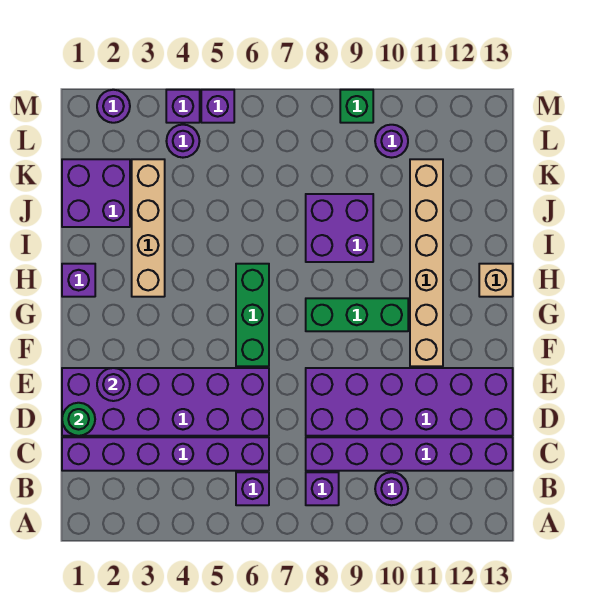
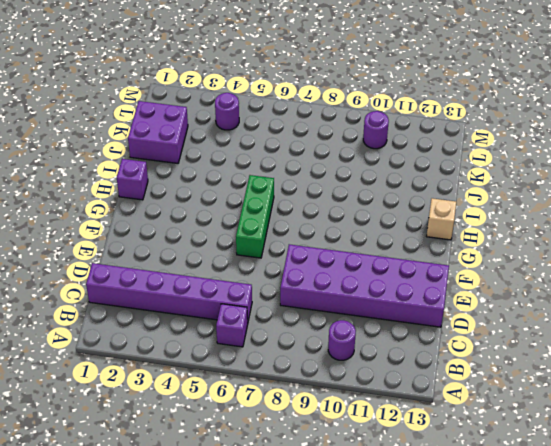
none -> purple brick B8 level 1
none -> purple brick C8:C13 level 1
none -> purple brick D1:E6 level 1

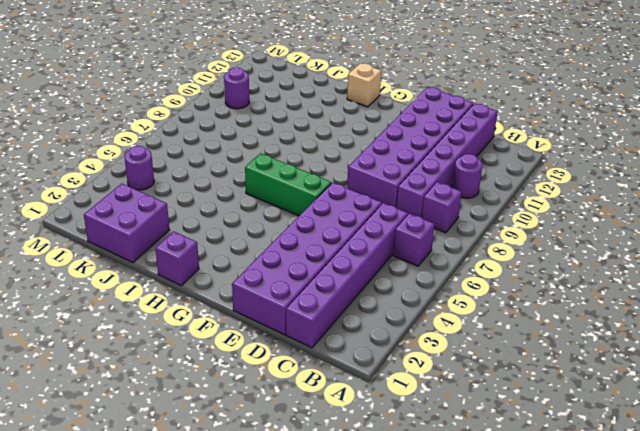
none -> tan brick F11:K11 level 1
none -> green brick G8:G10 level 1
none -> tan brick H3:K3 level 1

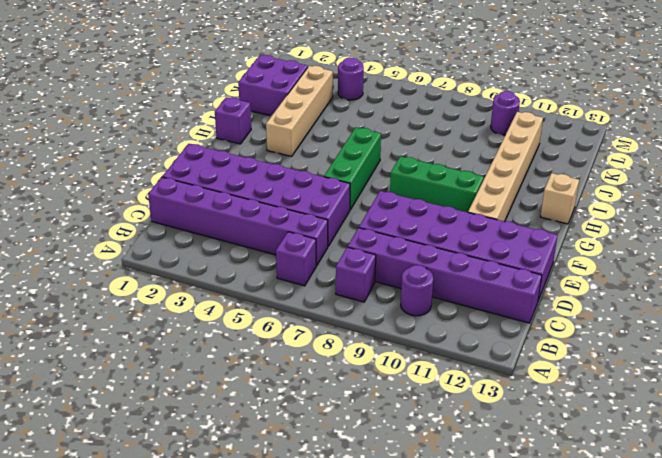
none -> purple brick I8:J9 level 1
none -> purple round brick M2 level 1
none -> purple brick M4 level 1

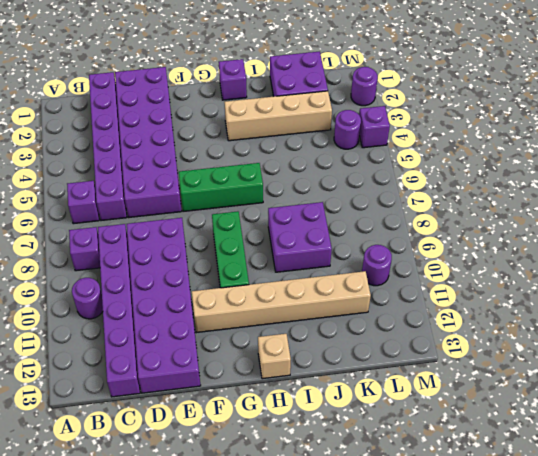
none -> purple brick M5 level 1
none -> green brick M9 level 1
none -> green round brick D1 level 2

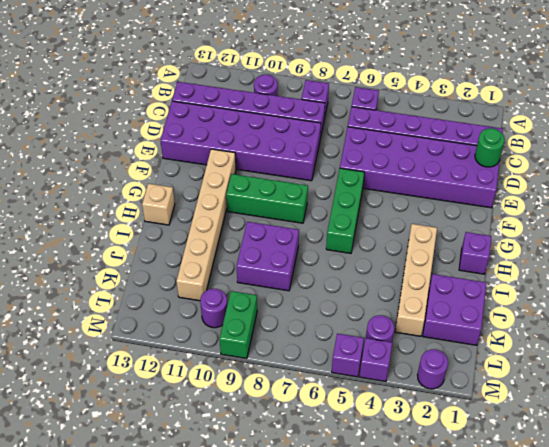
green brick L9:M9 level 1 -> green brick M9 level 1
none -> purple round brick E2 level 2

